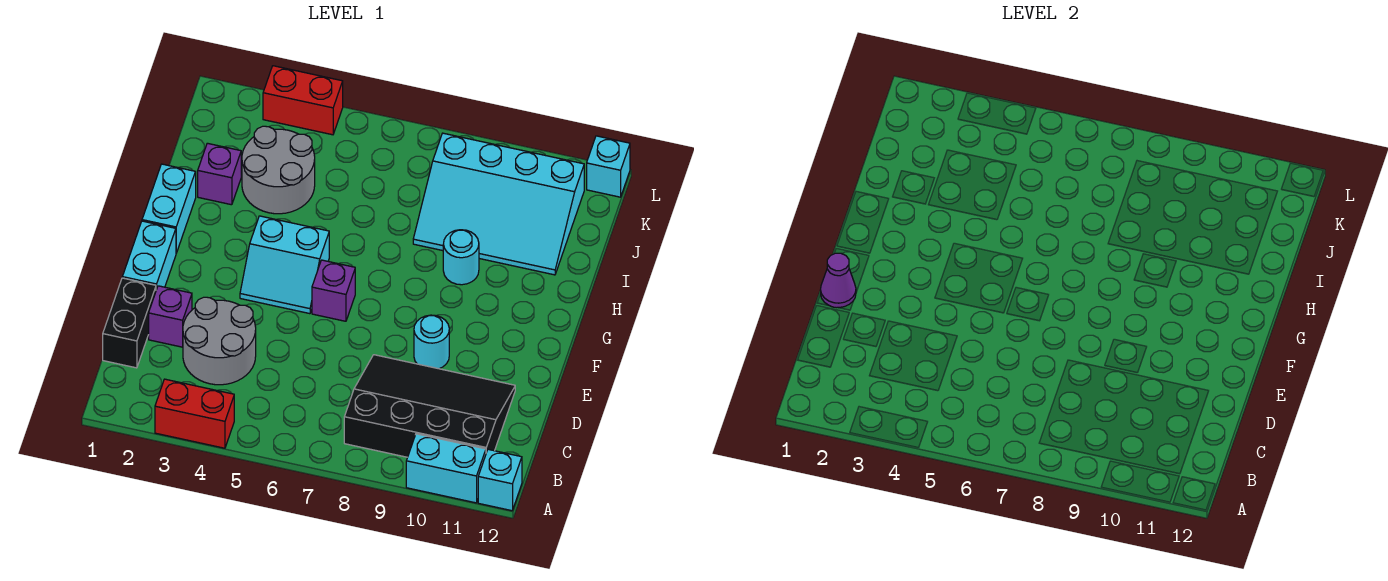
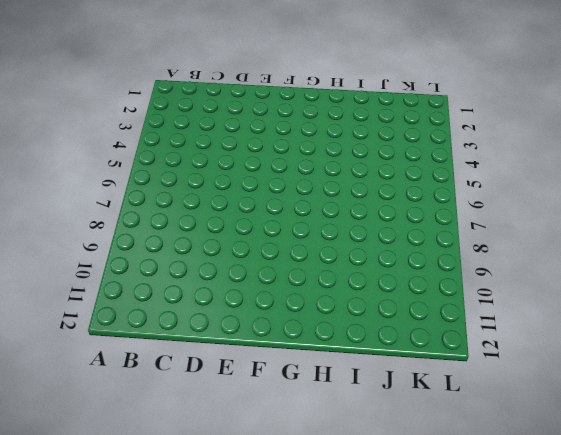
none -> red brick A3:A4 level 1
none -> cyan brick A10:A11 level 1
none -> cyan brick A12 level 1

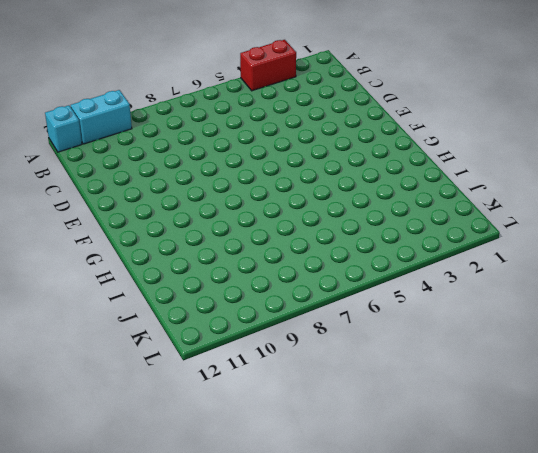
none -> black slope B8:D11 level 1 top B
none -> black brick C1:D1 level 1
none -> grey round brick C3:D4 level 1

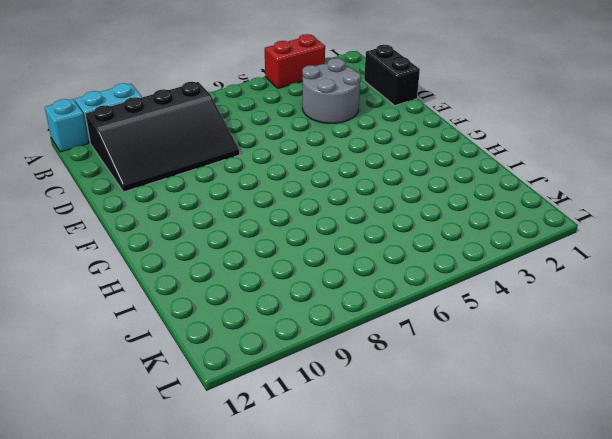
none -> purple brick D2 level 1
none -> cyan brick E1:F1 level 1
none -> cyan round brick E9 level 1

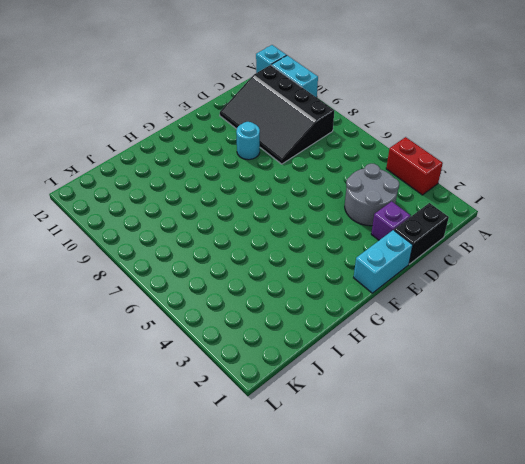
none -> cyan slope F4:G5 level 1 top G
none -> purple brick F6 level 1
none -> cyan brick G1:H1 level 1

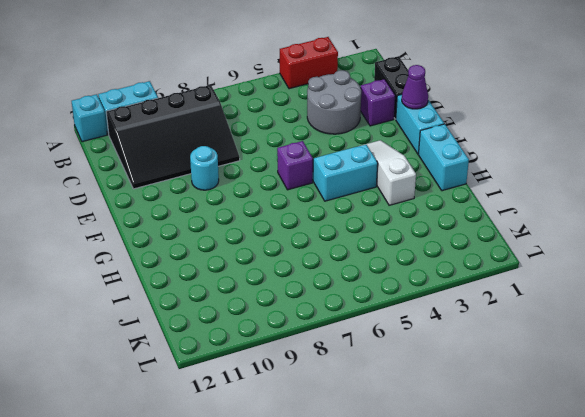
white slope F3:H3 level 1 top H -> none
none -> cyan round brick H9 level 1
none -> purple brick I2 level 1
none -> grey round brick I3:J4 level 1

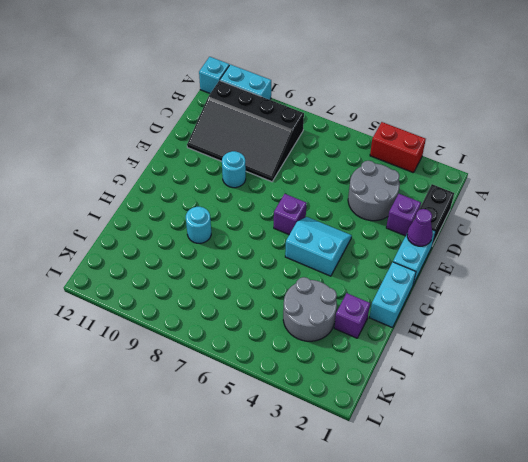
none -> cyan slope I8:K11 level 1 top K
none -> red brick L3:L4 level 1
none -> cyan brick L12 level 1

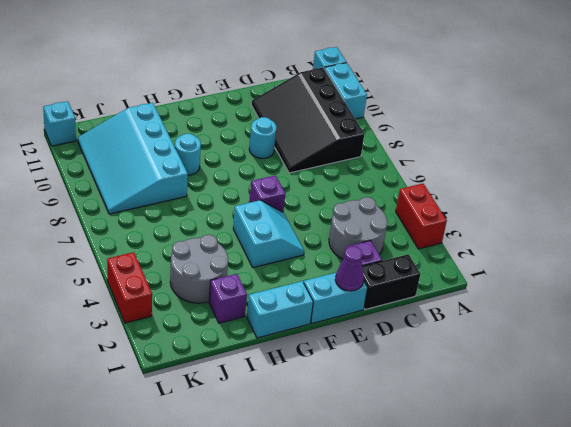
cyan slope I8:K11 level 1 top I -> cyan slope I8:K11 level 1 top K

